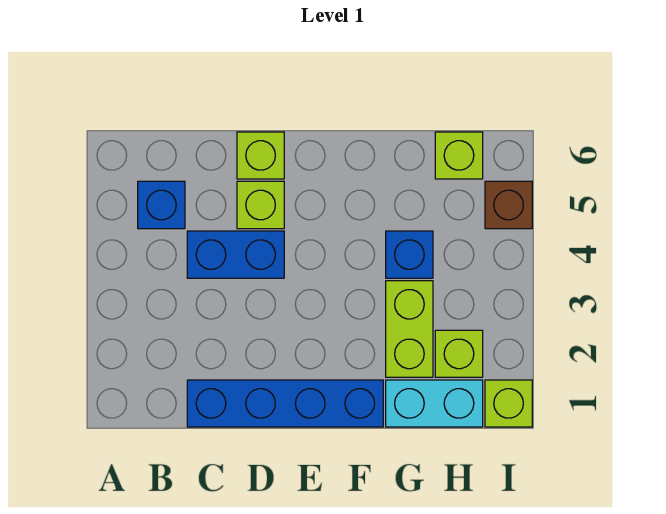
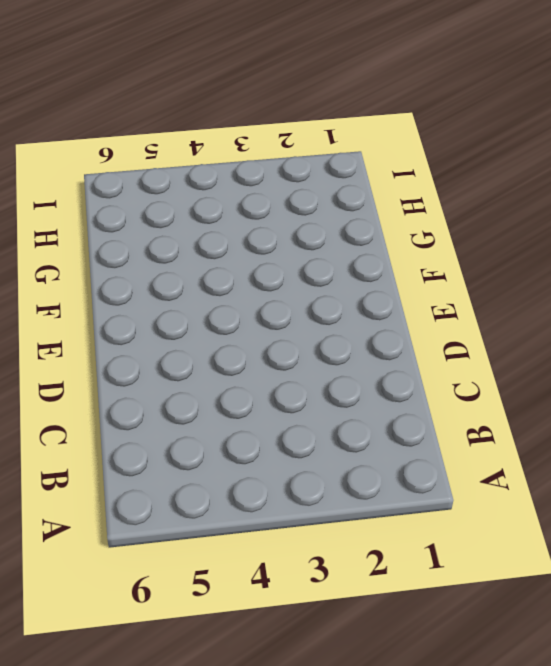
none -> blue brick B5 level 1
none -> blue brick C1:F1 level 1
none -> blue brick C4:D4 level 1

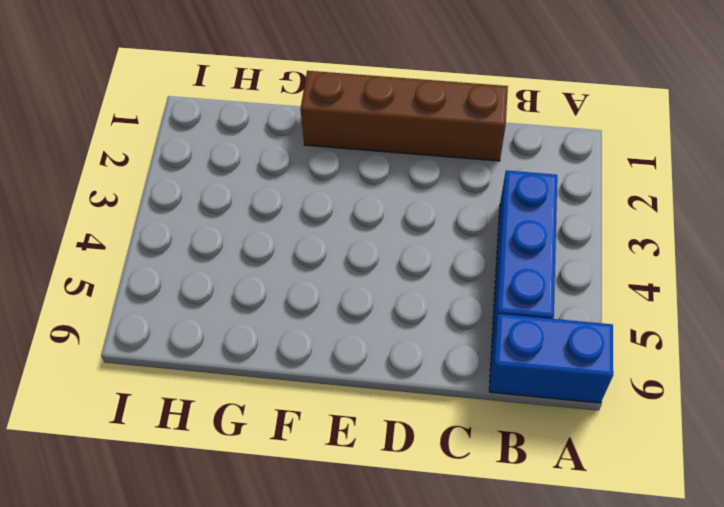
blue brick A6:B6 level 1 -> blue brick C4:D4 level 1
blue brick B3:B5 level 1 -> blue brick B5 level 1
brown brick C1:F1 level 1 -> blue brick C1:F1 level 1
none -> lime brick D5 level 1
none -> lime brick D6 level 1
none -> cyan brick G1:H1 level 1

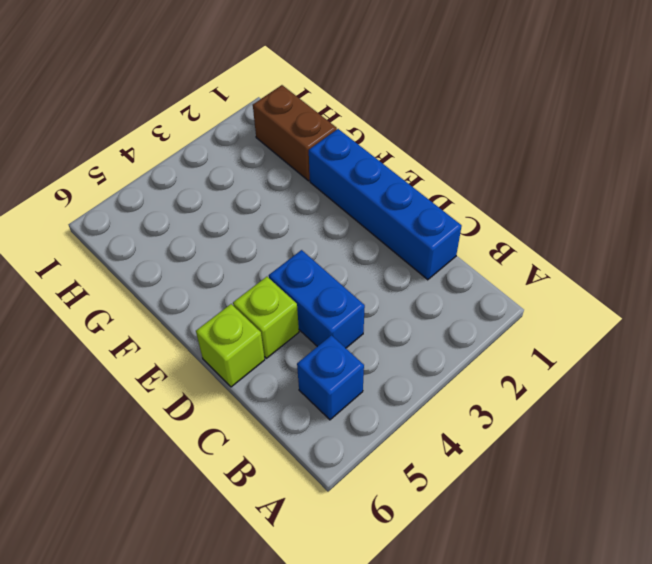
brown brick G1:H1 level 1 -> cyan brick G1:H1 level 1
none -> lime brick G2:G3 level 1
none -> blue brick G4 level 1
none -> lime brick H2 level 1

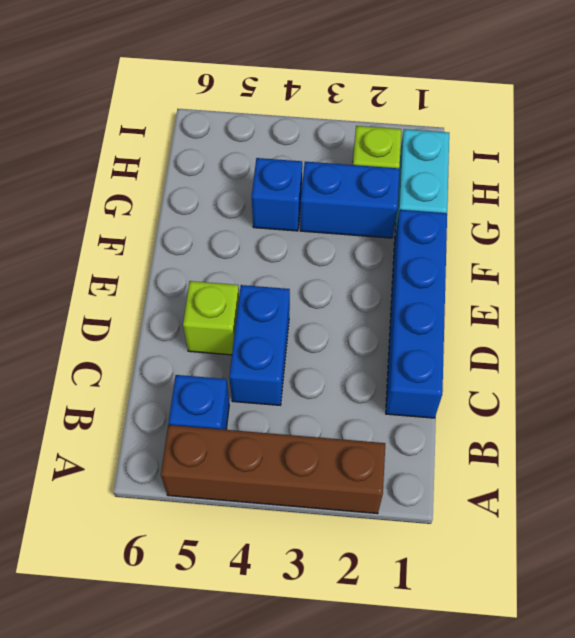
brown brick A2:A5 level 1 -> none
blue brick G2:G3 level 1 -> lime brick G2:G3 level 1
none -> lime brick D6 level 1
none -> lime brick H6 level 1
none -> lime brick I1 level 1

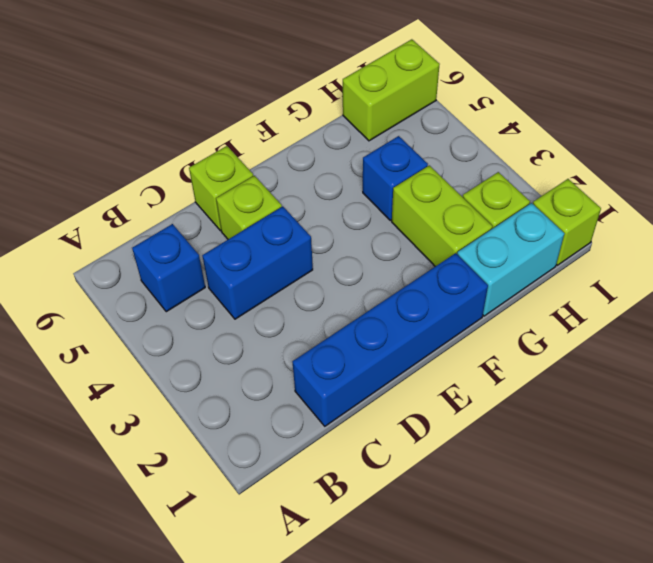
lime brick H6:I6 level 1 -> lime brick H6 level 1
none -> brown brick I5 level 1

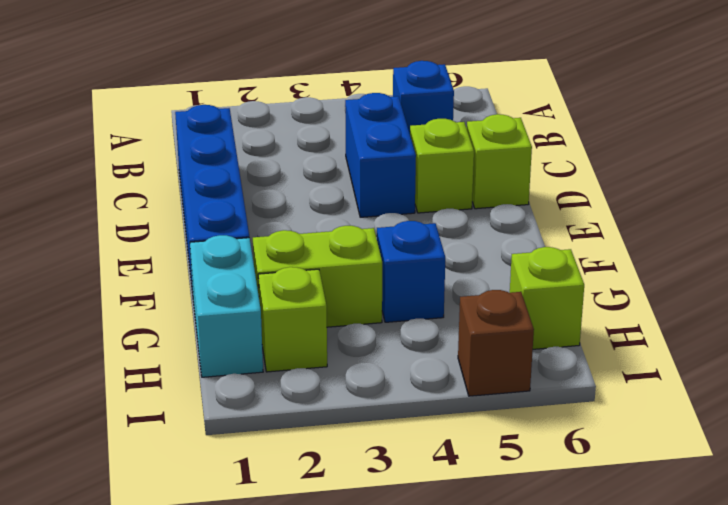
none -> lime brick I1 level 1

